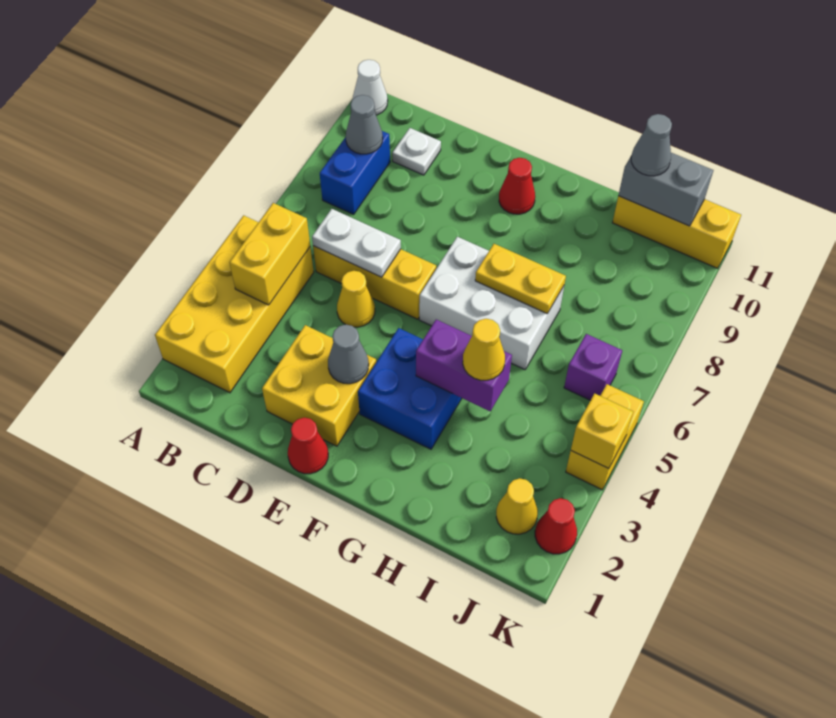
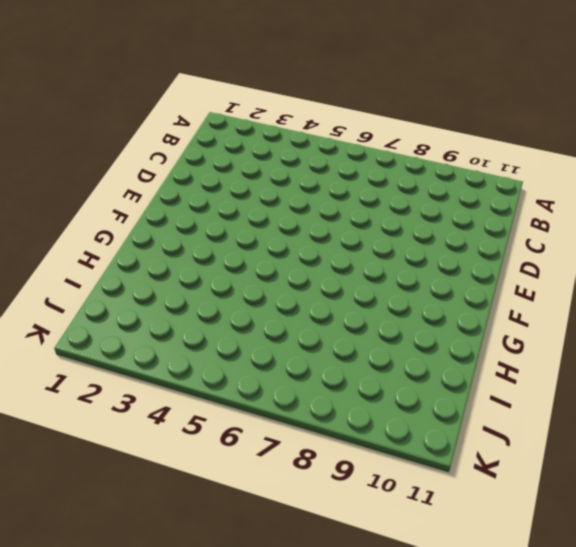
none -> yellow brick A2:B5 level 1
none -> white cone A11 level 1
none -> blue brick B8:B9 level 1

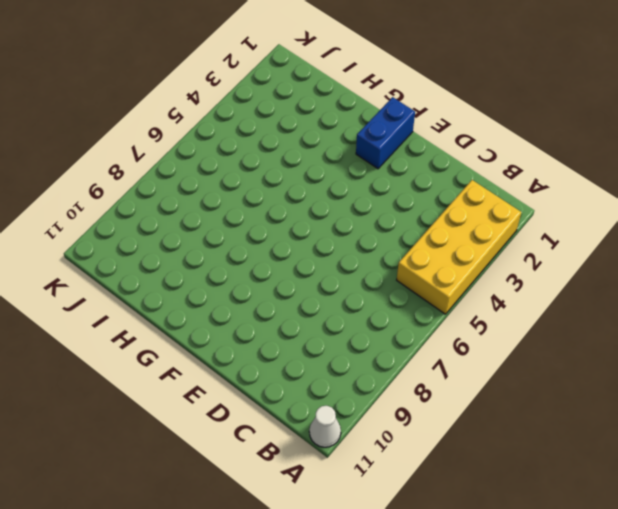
blue brick F1:F2 level 1 -> blue brick B8:B9 level 1
none -> yellow brick C6:E6 level 1
none -> white plate C10 level 1
none -> yellow brick D2:E3 level 1

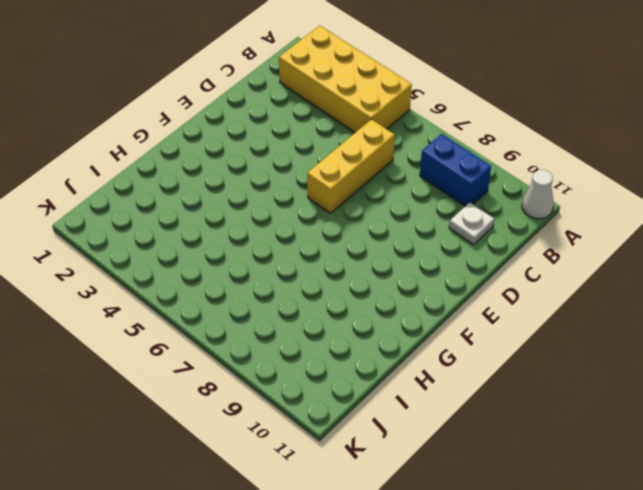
none -> yellow brick D2:E3 level 1
none -> yellow cone D5 level 1
none -> red cone E1 level 1

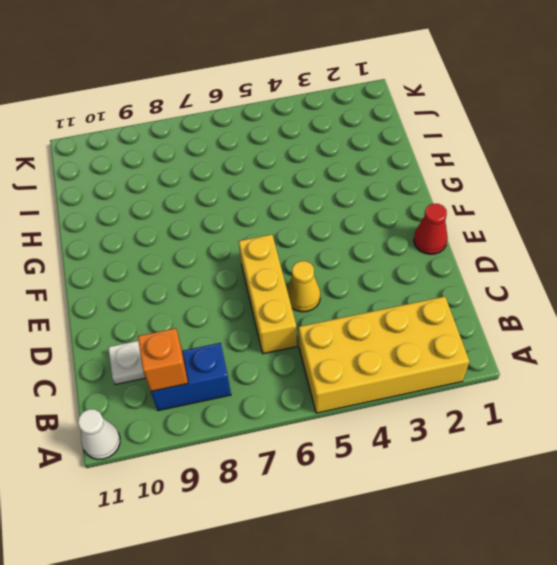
orange brick B9 level 2 -> grey cone B9 level 2
none -> yellow brick D2:E3 level 1
none -> blue brick F3:G4 level 1
none -> white brick F6:H7 level 1

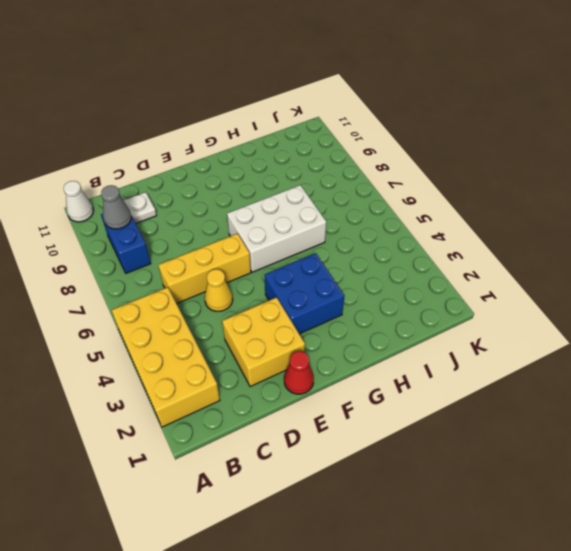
none -> red cone F10 level 1
none -> yellow brick I11:K11 level 1
none -> yellow cone J2 level 1

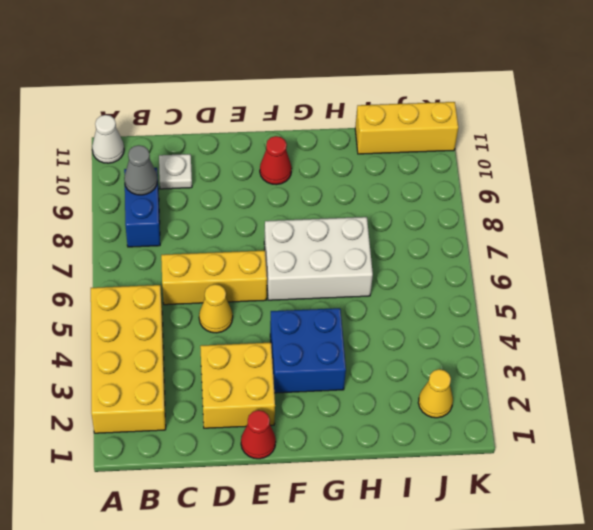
none -> purple brick J6 level 1
none -> red cone K2 level 1
none -> yellow brick K4:K5 level 1

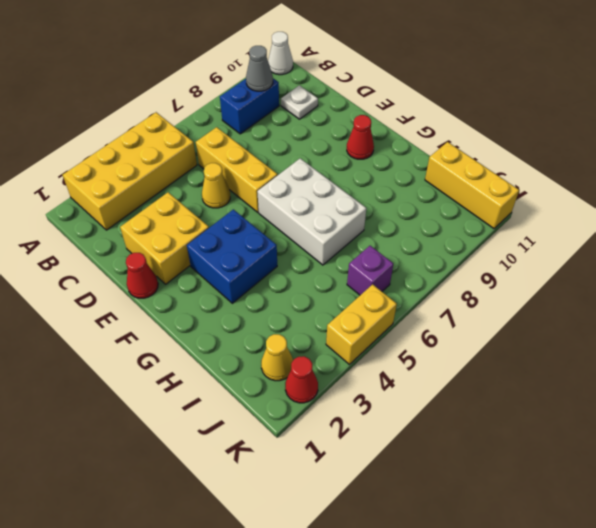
none -> yellow brick B4:B5 level 2
none -> white plate C6:D6 level 2
none -> grey cone E3 level 2

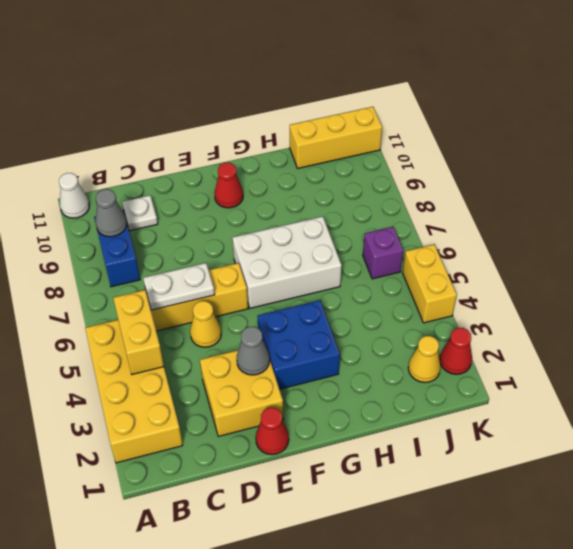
none -> purple brick G4:H4 level 2
none -> yellow plate G7:H7 level 2
none -> grey brick I11:J11 level 2

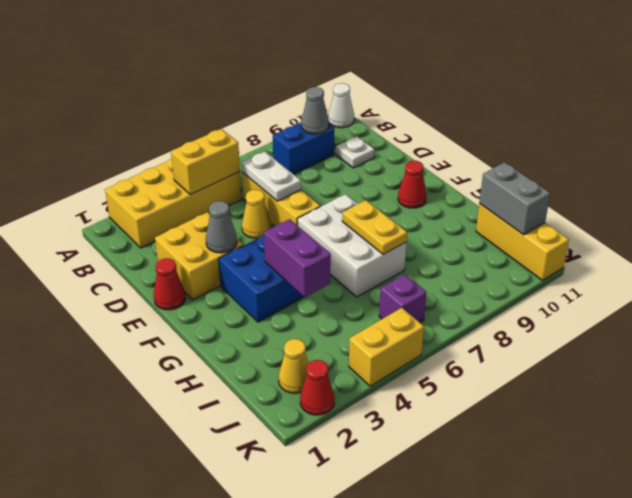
none -> yellow brick K4 level 2
none -> yellow cone H4 level 3
none -> grey cone I11 level 3

